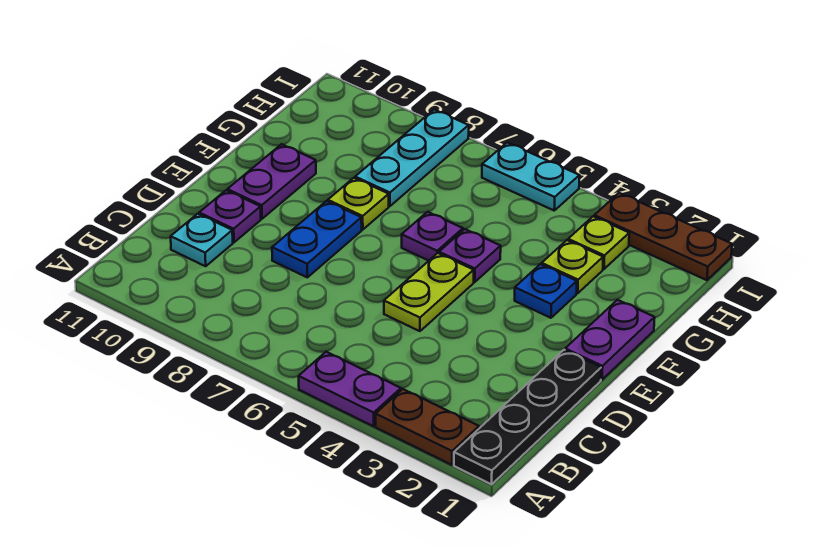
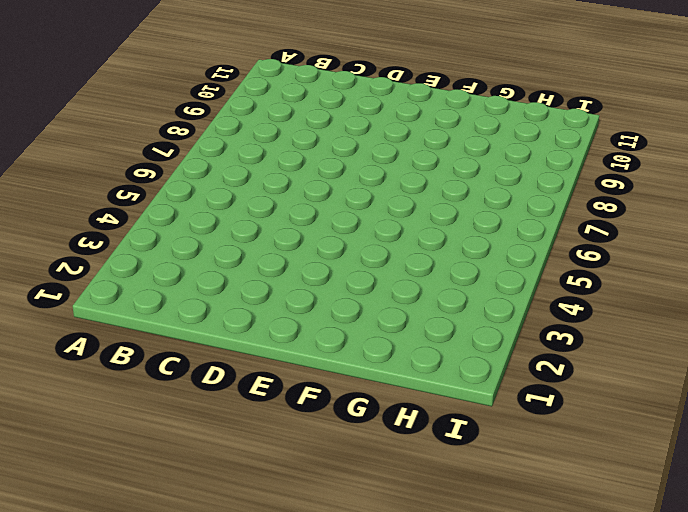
none -> black plate A1:D1 level 1
none -> brown plate A2:A3 level 1
none -> purple plate A4:A5 level 1

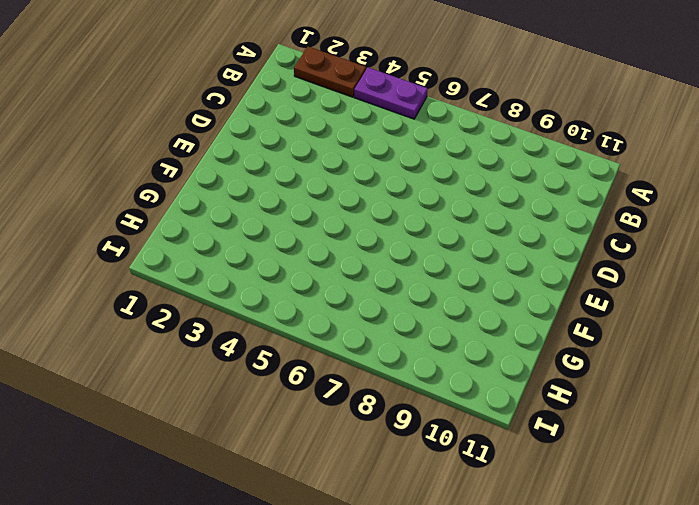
none -> black plate A1:D1 level 1
none -> cyan plate C10 level 1
none -> lime plate D5:E5 level 1

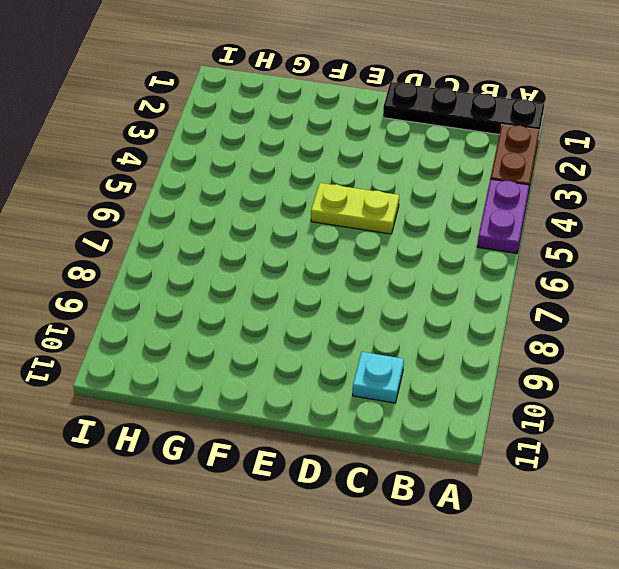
none -> blue plate D8:E8 level 1
none -> purple plate D10 level 1
none -> purple plate E1:F1 level 1

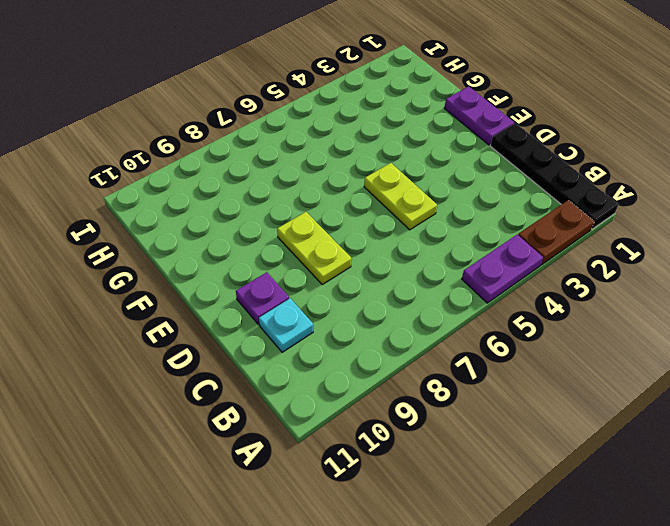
lime plate D8:E8 level 1 -> blue plate D8:E8 level 1
none -> purple plate E10:F10 level 1
none -> blue plate F3 level 1
none -> purple plate F5 level 1

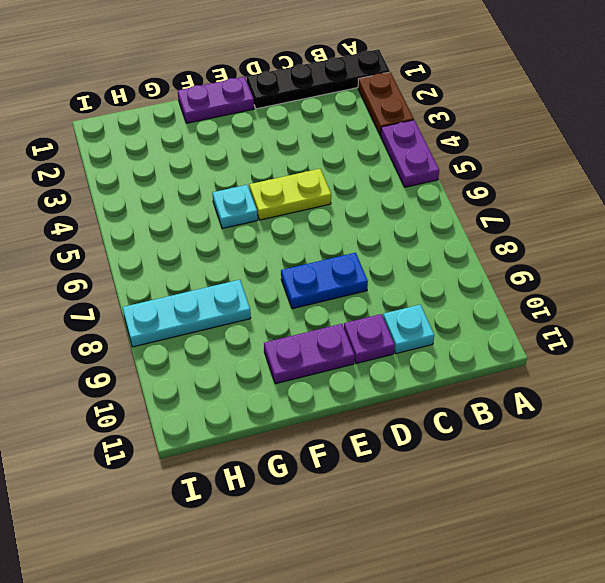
cyan plate F5 level 1 -> purple plate F5 level 1
none -> blue plate F3 level 1
none -> purple plate F6 level 1
none -> lime plate F8 level 1

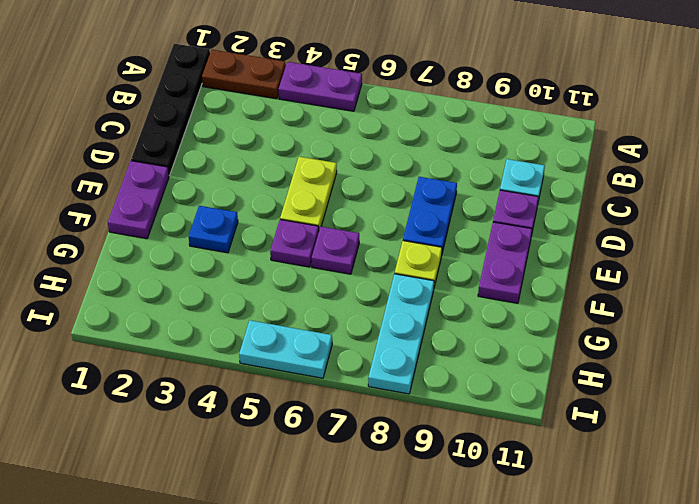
none -> lime plate G3 level 1
none -> lime plate H3 level 1
none -> brown plate I1:I3 level 1

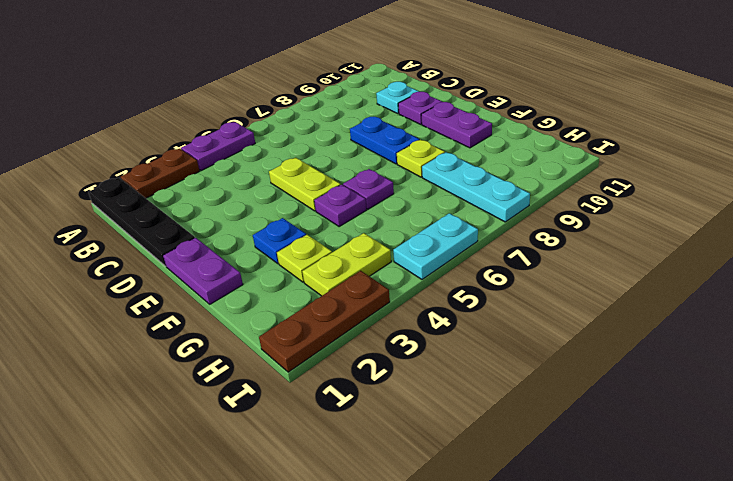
lime plate H3:H4 level 1 -> lime plate H3 level 1

